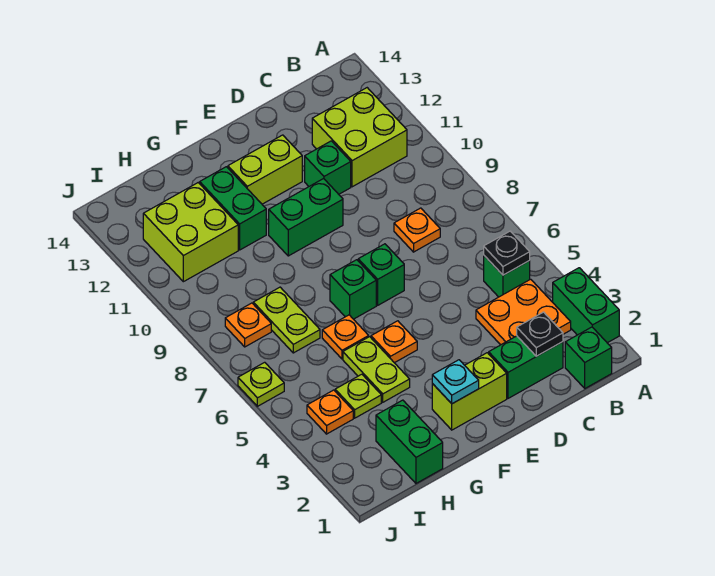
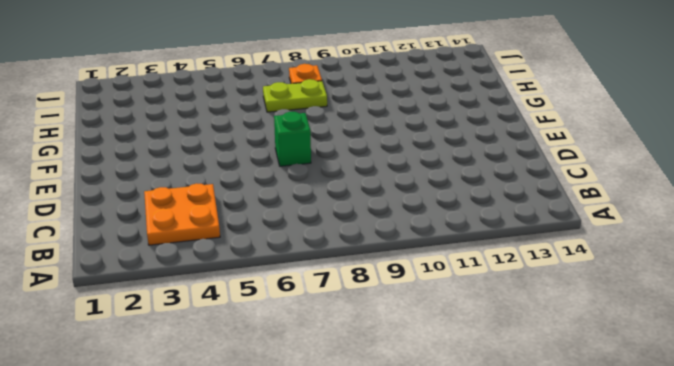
none -> green brick A2:A3 level 1
none -> green brick B1 level 1
none -> green brick B5 level 1

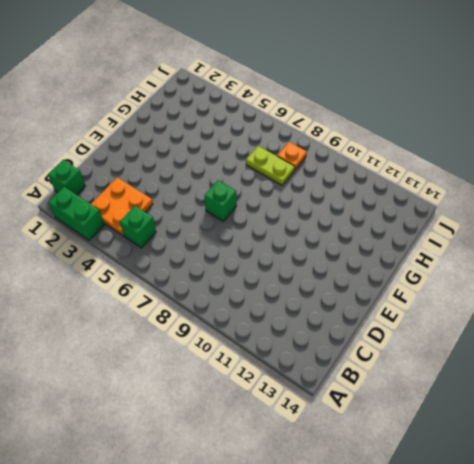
none -> lime brick B11:C12 level 1
none -> green brick C2:D2 level 1
none -> orange plate C8 level 1

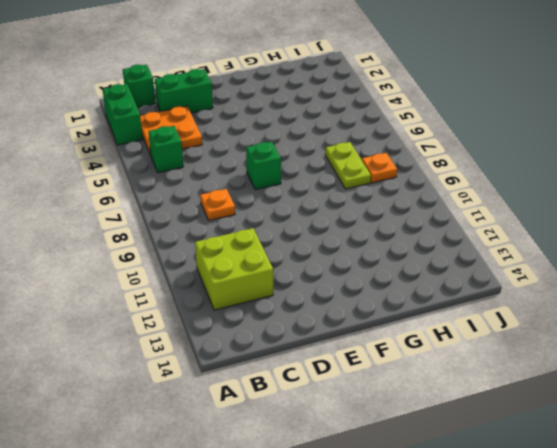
none -> green brick D11 level 1
none -> lime brick E2:F2 level 1
none -> green brick E10:F10 level 1

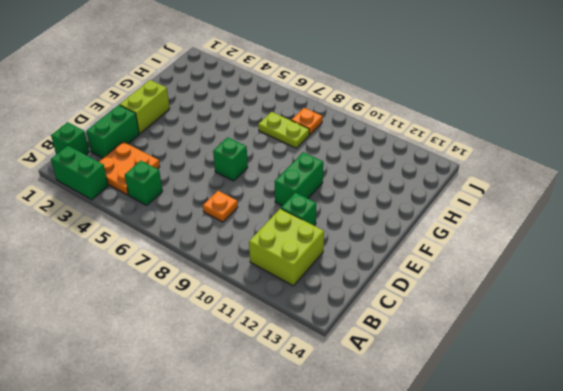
none -> lime brick E12:F12 level 1
none -> orange plate F5 level 1
none -> green brick F7 level 1

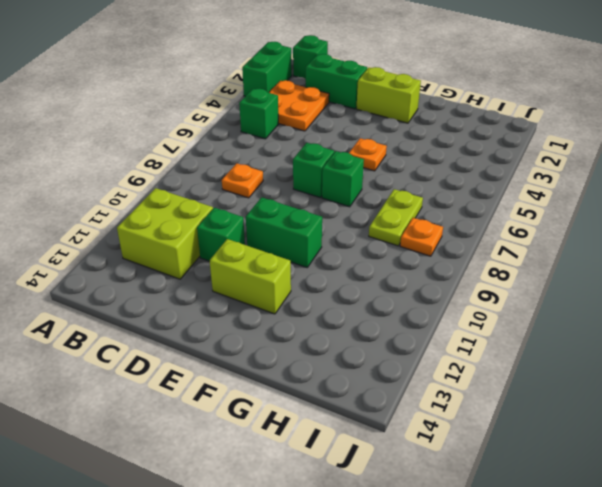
none -> lime plate G4:G5 level 1
none -> orange plate G6 level 1
none -> green brick G11:G12 level 1

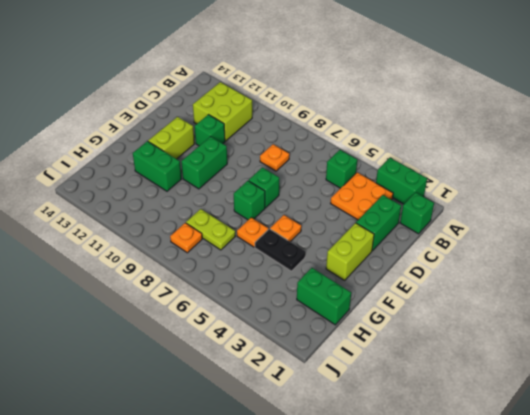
black plate G4:G5 level 1 -> lime plate G4:G5 level 1
none -> lime plate H4 level 1
none -> lime brick H11:I12 level 1
none -> orange plate I4 level 1

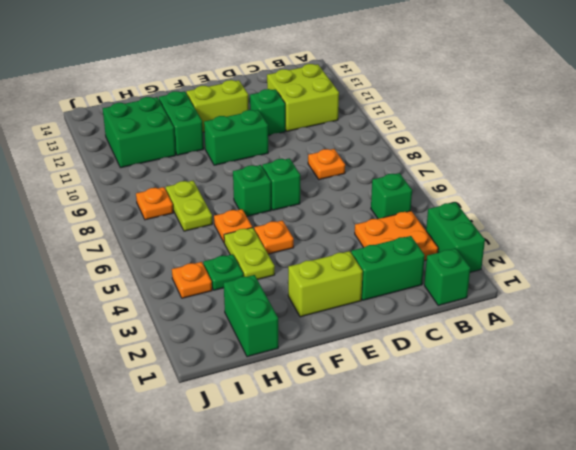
green plate H4 level 1 -> lime plate H4 level 1
green brick H11:I12 level 1 -> lime brick H11:I12 level 1
none -> lime plate J6 level 1
none -> black plate B5 level 2
none -> black plate C2 level 2

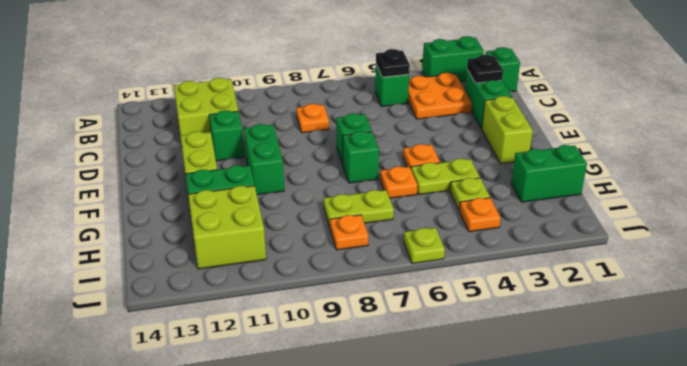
none -> cyan plate F2 level 2

